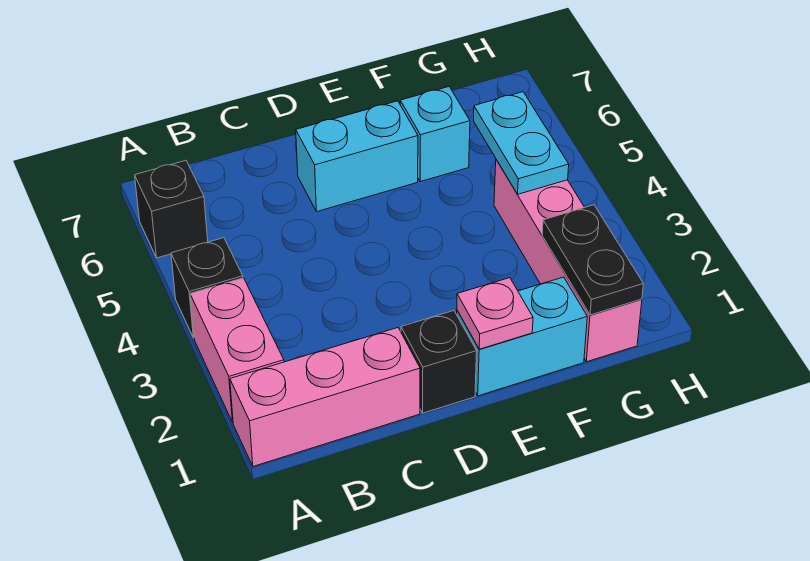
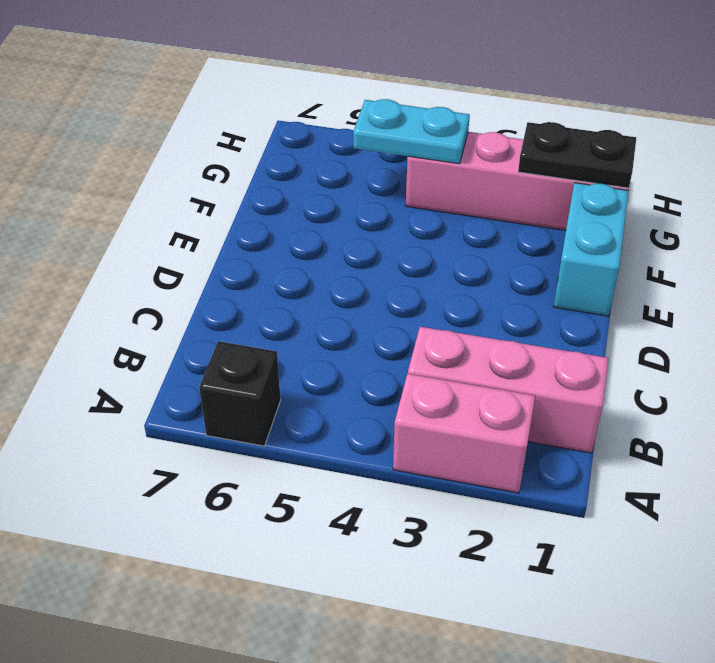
pink brick B1:B3 level 1 -> pink brick A1:C1 level 1
none -> black brick A4 level 1
none -> black brick D1 level 1
none -> cyan brick D6:E6 level 1

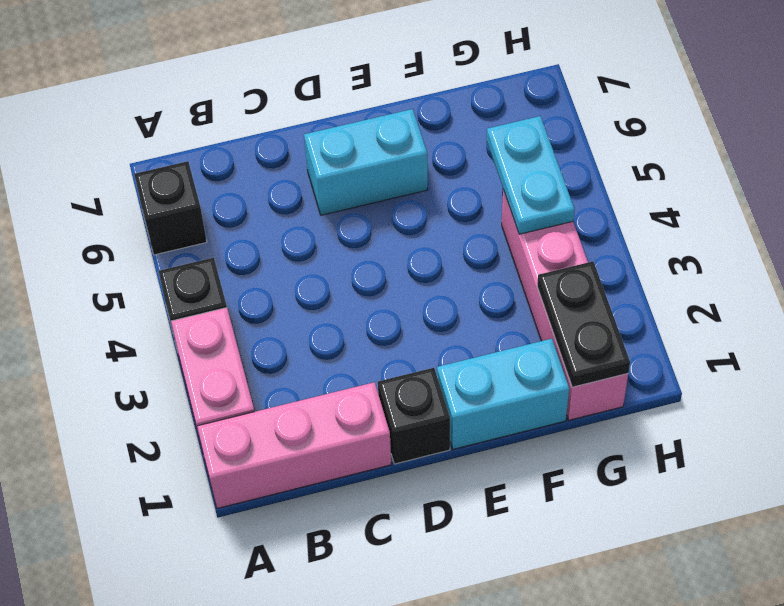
none -> cyan brick F6 level 1
none -> pink plate E1 level 2

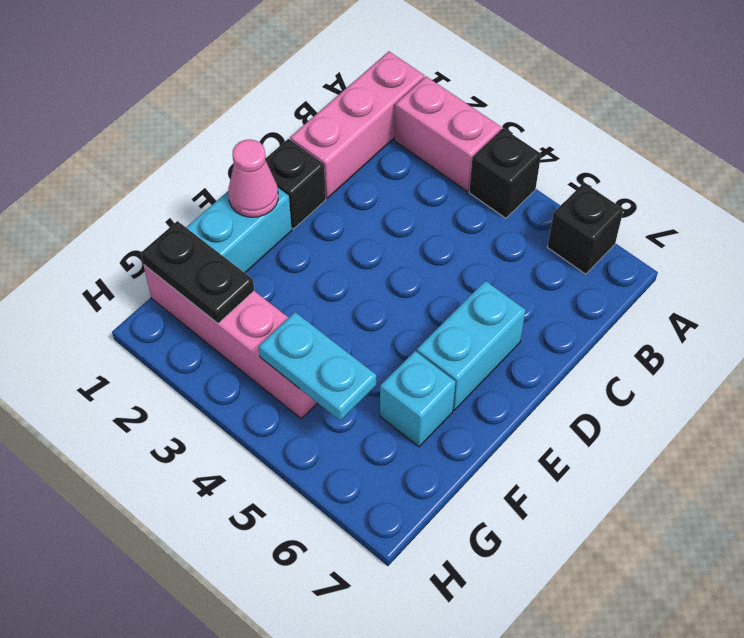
pink cone E1 level 2 -> pink plate E1 level 2

